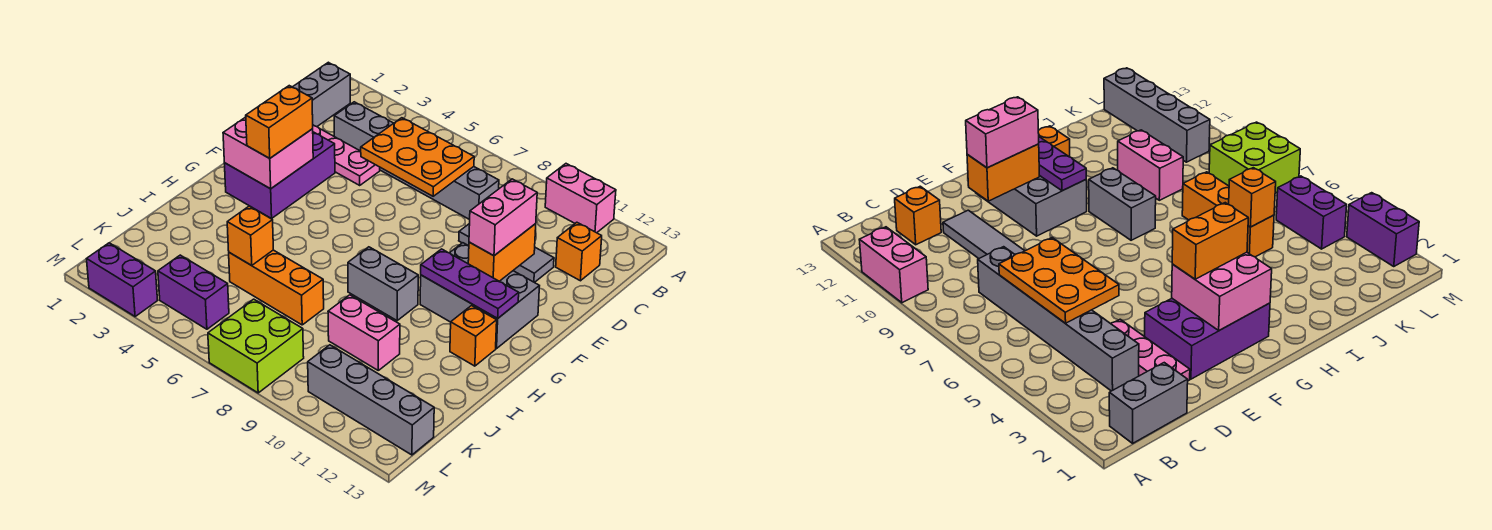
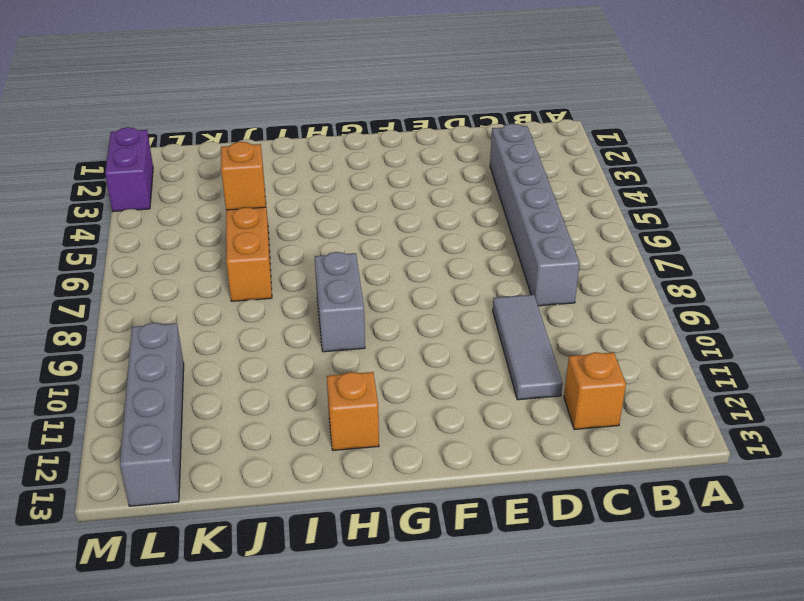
none -> pink brick A10:A11 level 1
none -> grey brick B1:C1 level 1
none -> pink plate D2:D4 level 1

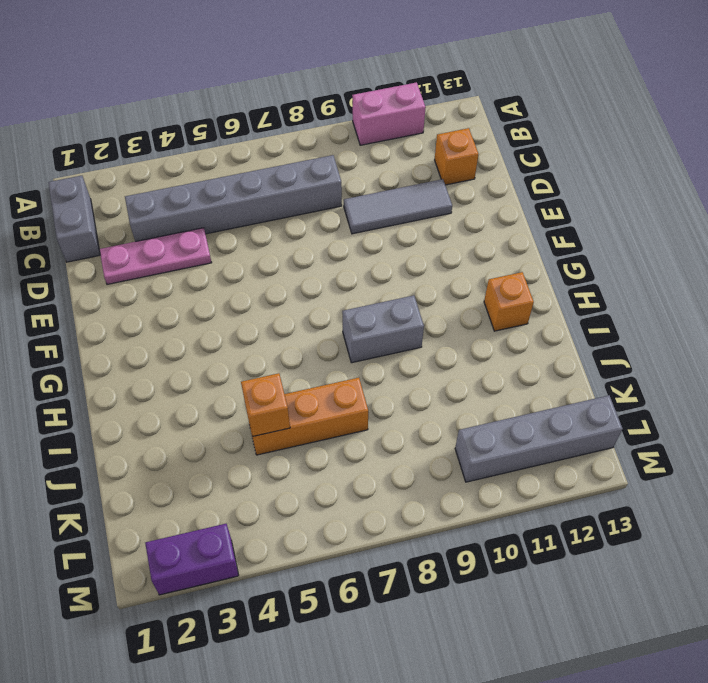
none -> purple brick E2:G3 level 1
none -> grey brick F10:G12 level 1
none -> pink brick J9:J10 level 1

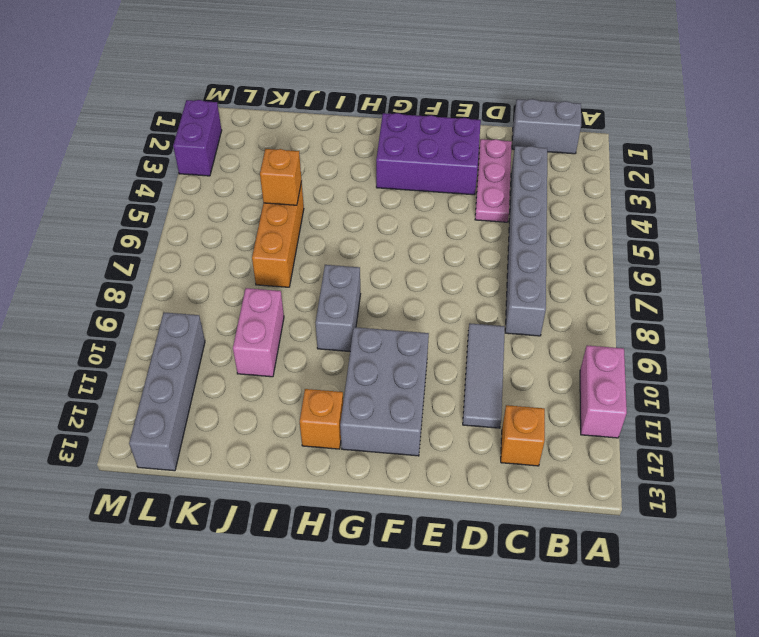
none -> purple brick L4:L5 level 1
none -> lime brick L7:M8 level 1
none -> orange plate C5:D7 level 2

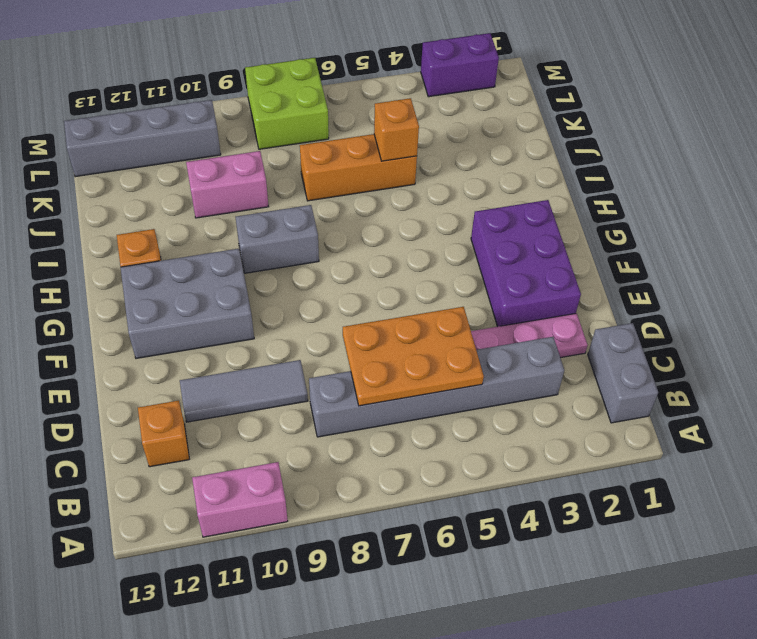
none -> purple brick L4:L5 level 1
none -> orange brick E11:F11 level 2
none -> pink brick F2:G3 level 2

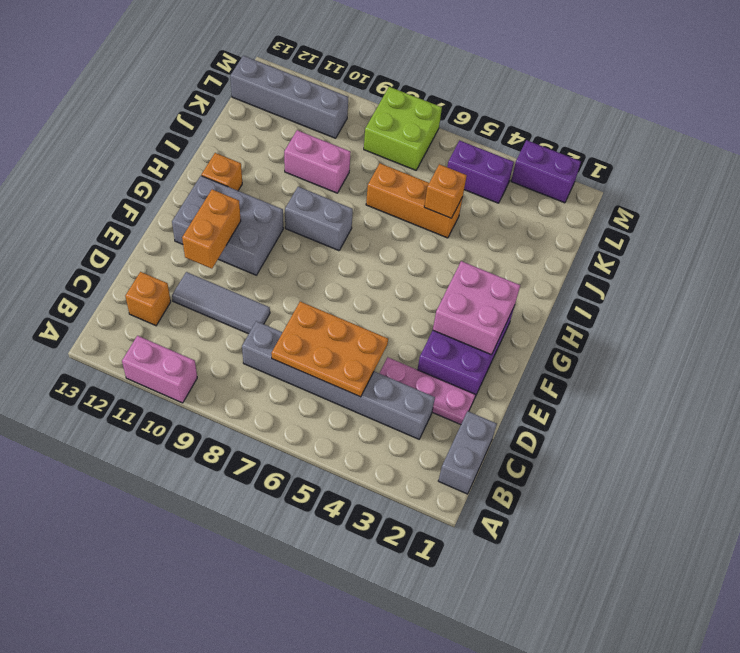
none -> purple plate G10:G12 level 2
none -> pink brick E11:F11 level 3
none -> orange brick F3:G3 level 3

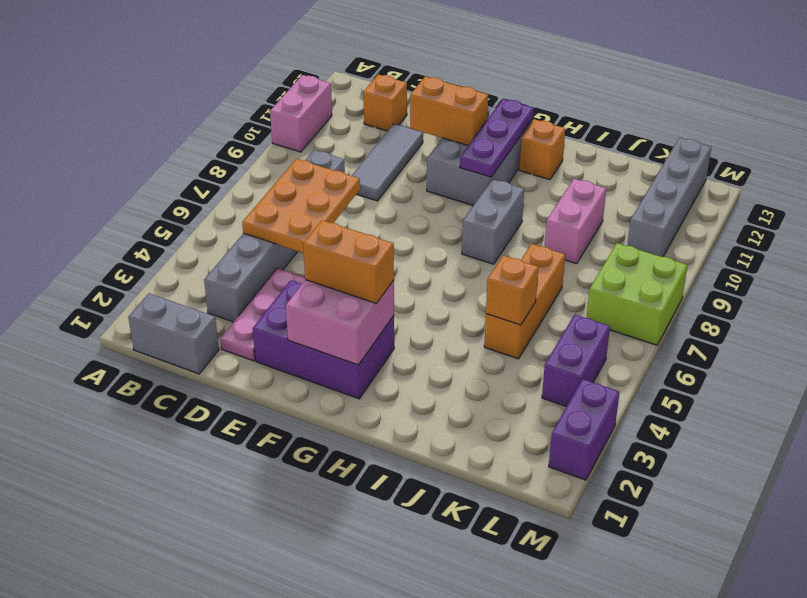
none -> pink brick E11:F11 level 3

